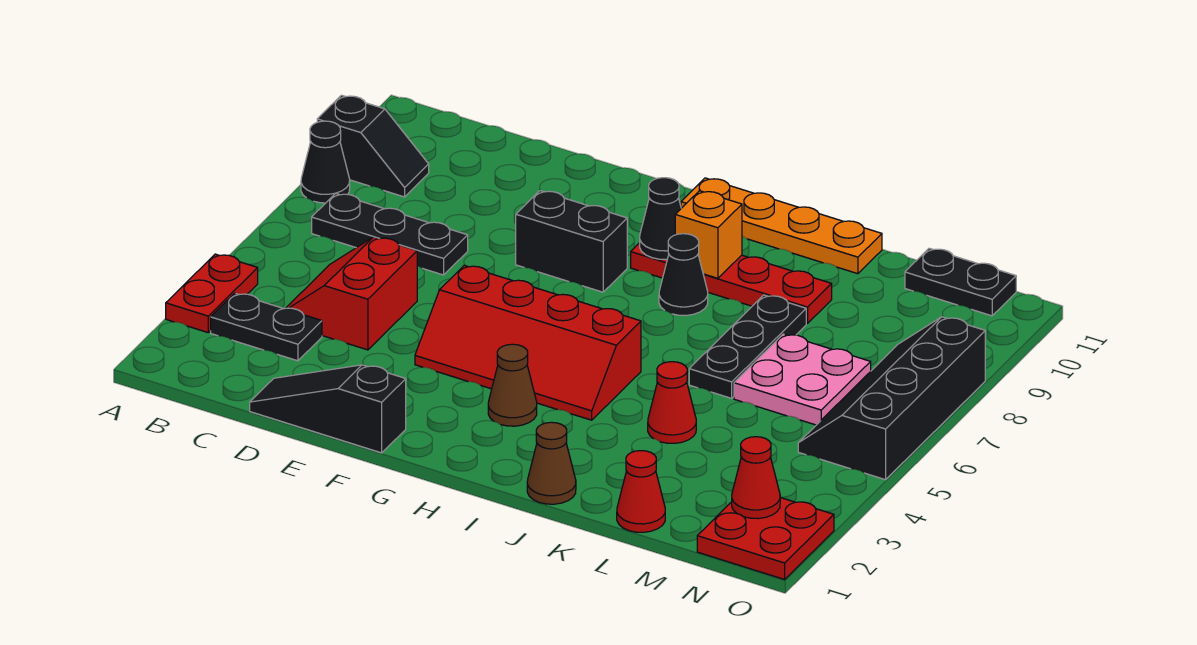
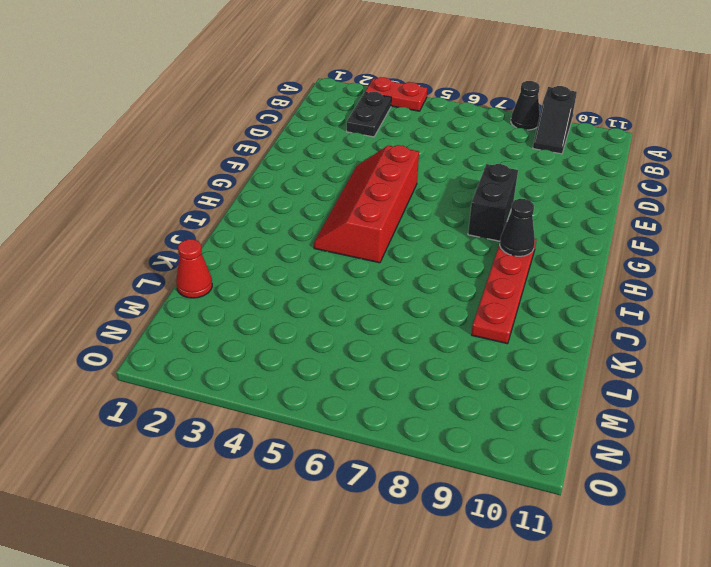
none -> black plate B7:D7 level 1
none -> red slope C4:D5 level 1 top D
none -> black slope D1:F1 level 1 top F

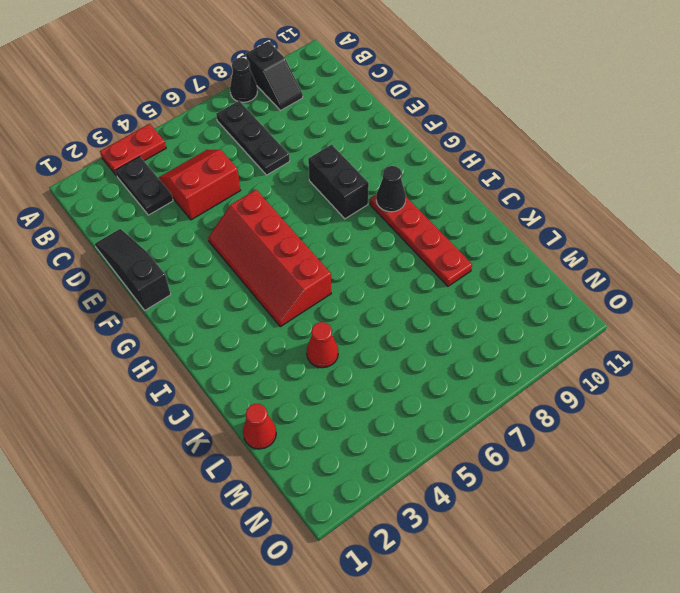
none -> brown cone H3 level 1
none -> orange plate H11:K11 level 1
none -> black cone I8 level 1

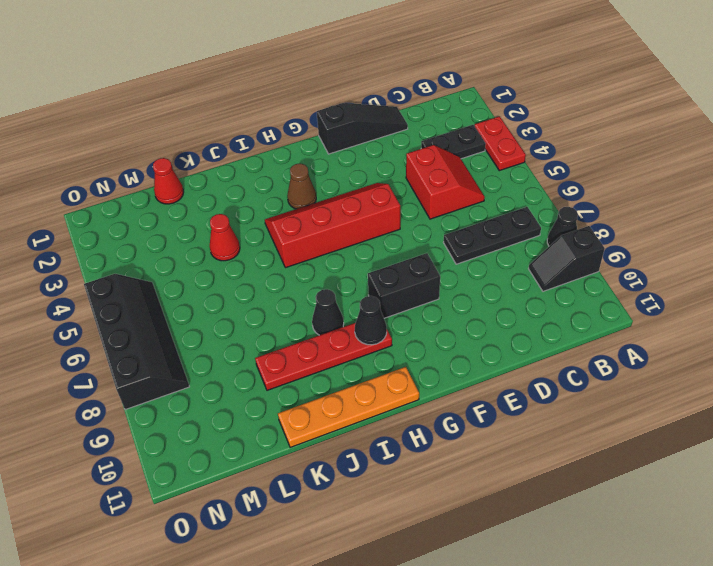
none -> brown cone J1 level 1
none -> black plate K6:K8 level 1
none -> pink plate L6:M7 level 1

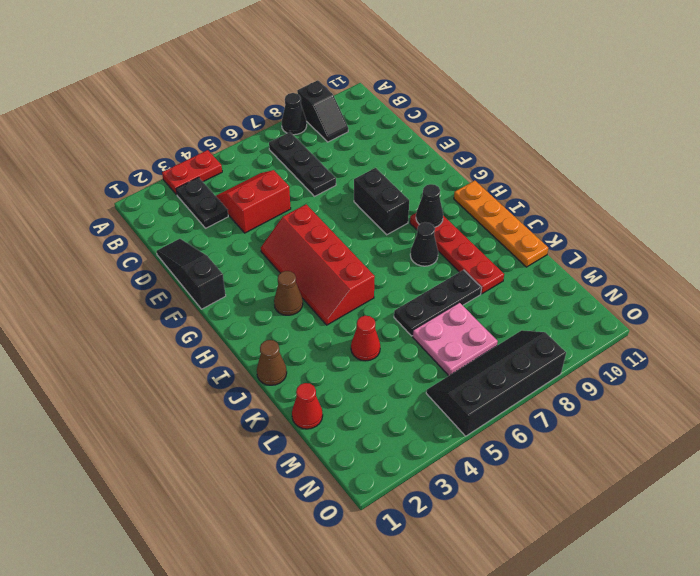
none -> black plate M11:N11 level 1
none -> red plate N1:O2 level 1
none -> orange brick I9 level 2

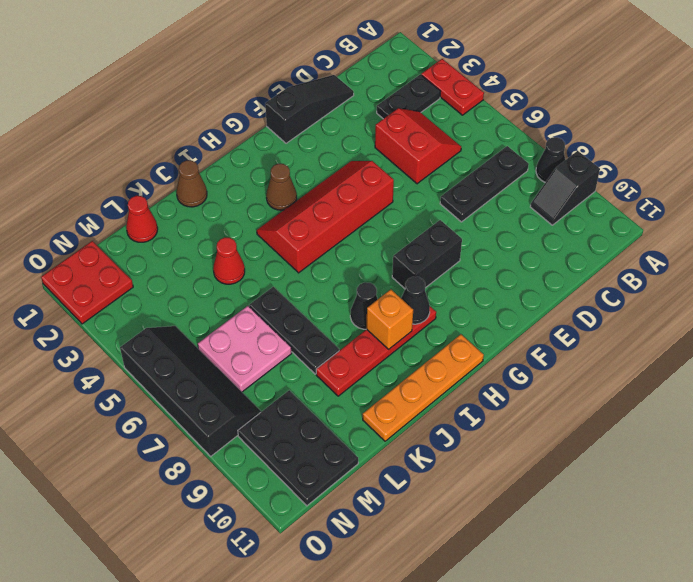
black plate M9:N11 level 1 -> black plate M11:N11 level 1
none -> red cone N2 level 2

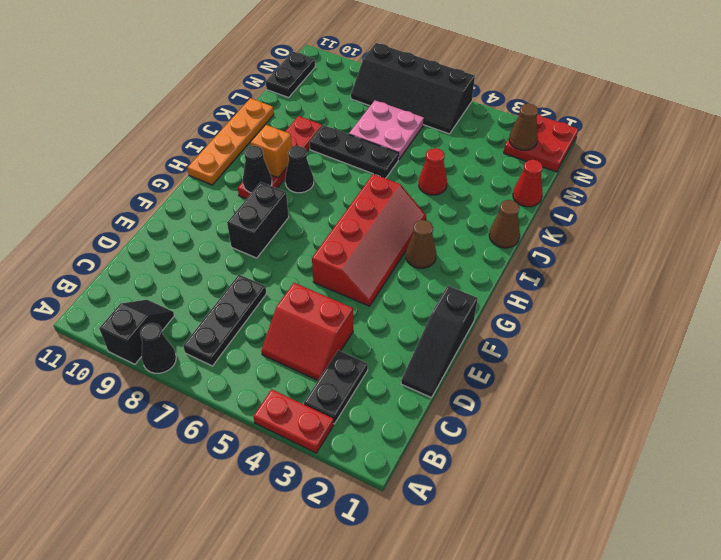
brown cone N2 level 2 -> red cone N2 level 2

